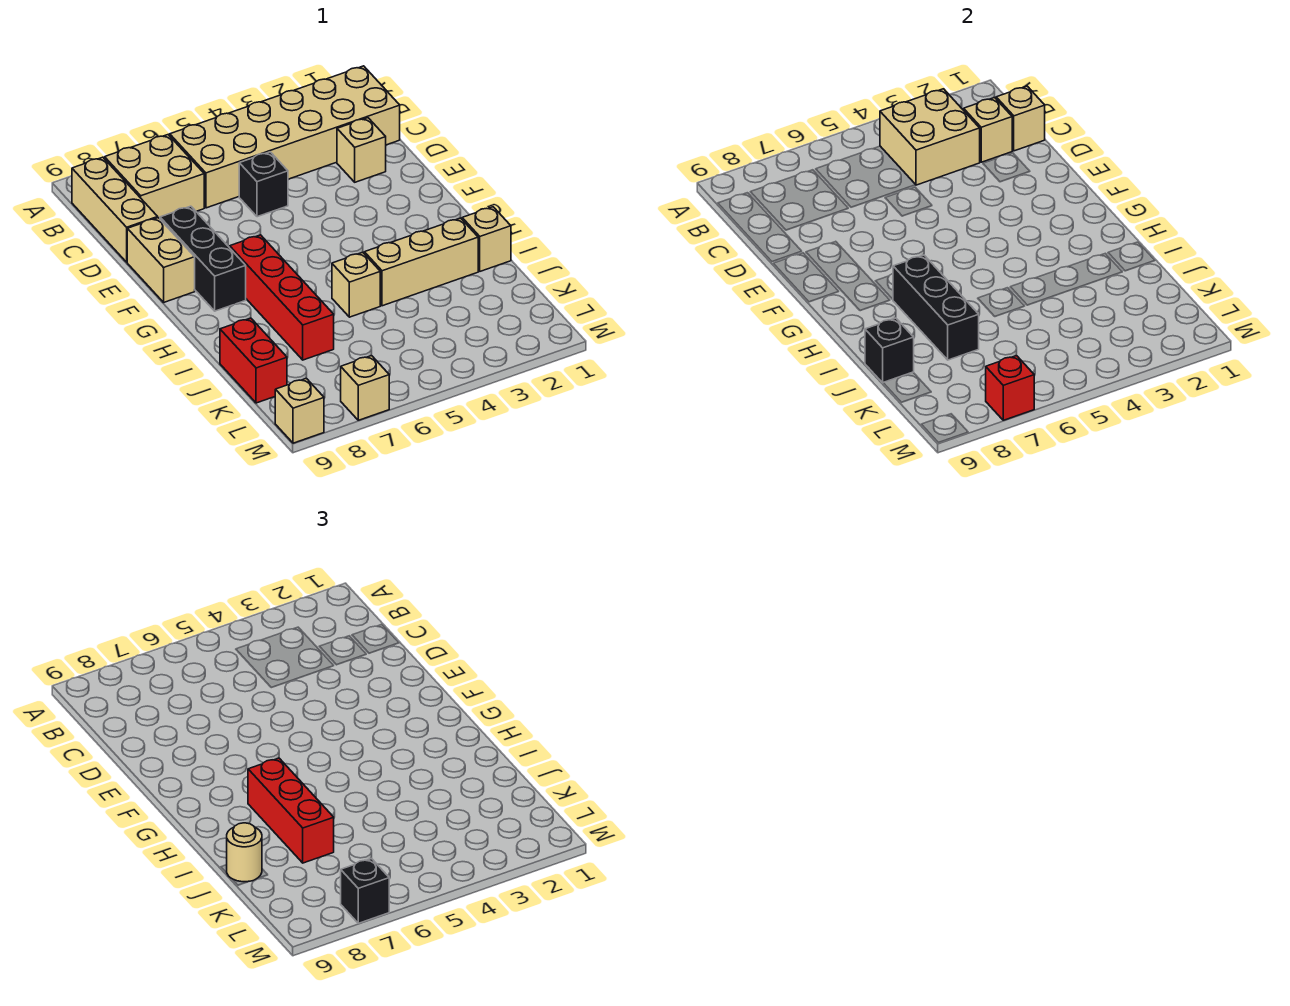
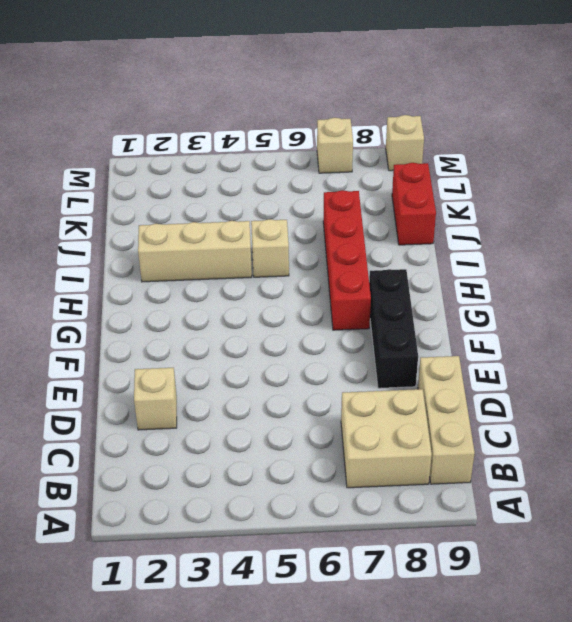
none -> tan brick B1:C6 level 1
none -> black brick D5 level 1
none -> tan brick E9:F9 level 1

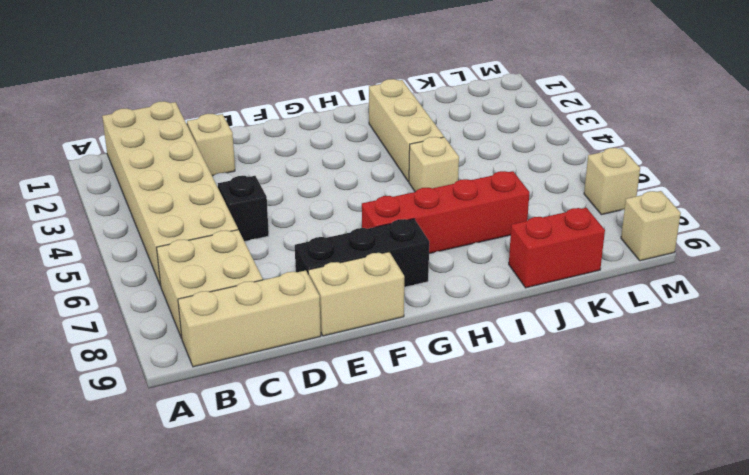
none -> tan brick I1 level 1
none -> tan brick B3:C4 level 2
none -> tan brick C1 level 2

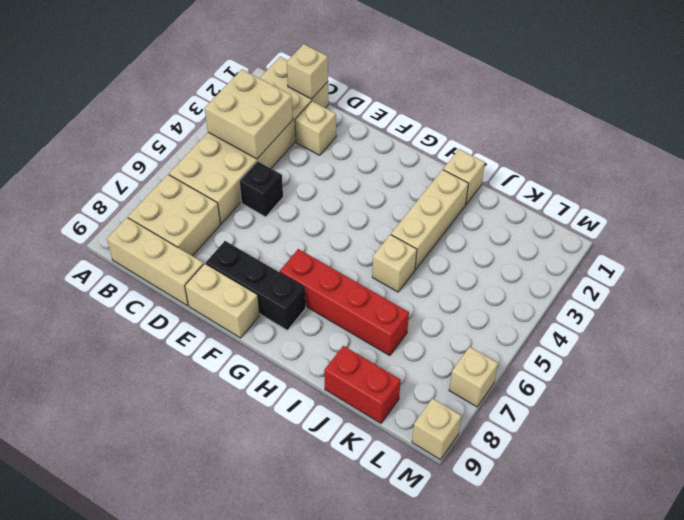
none -> tan brick C2 level 2
none -> black brick H7:J7 level 2
none -> black brick J9 level 2

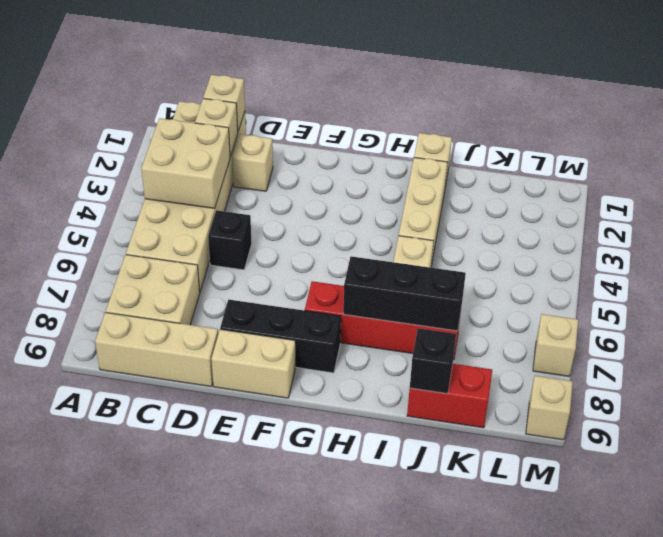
none -> red brick M7 level 2
none -> red brick H7:J7 level 3
none -> tan round brick J9 level 3

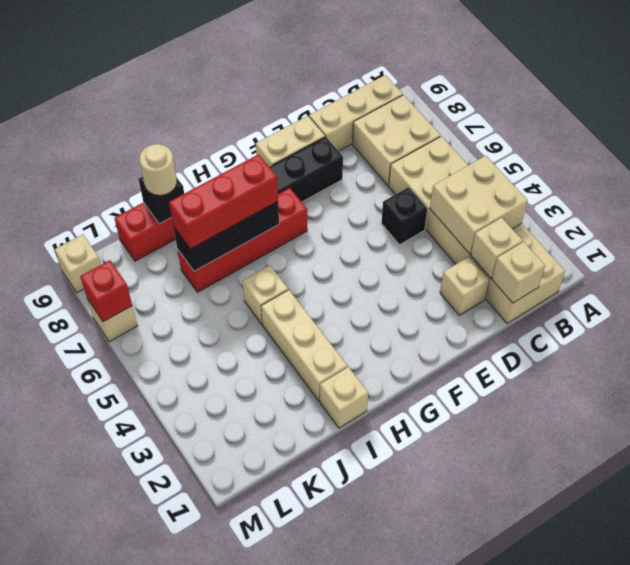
none -> black brick M7 level 3

